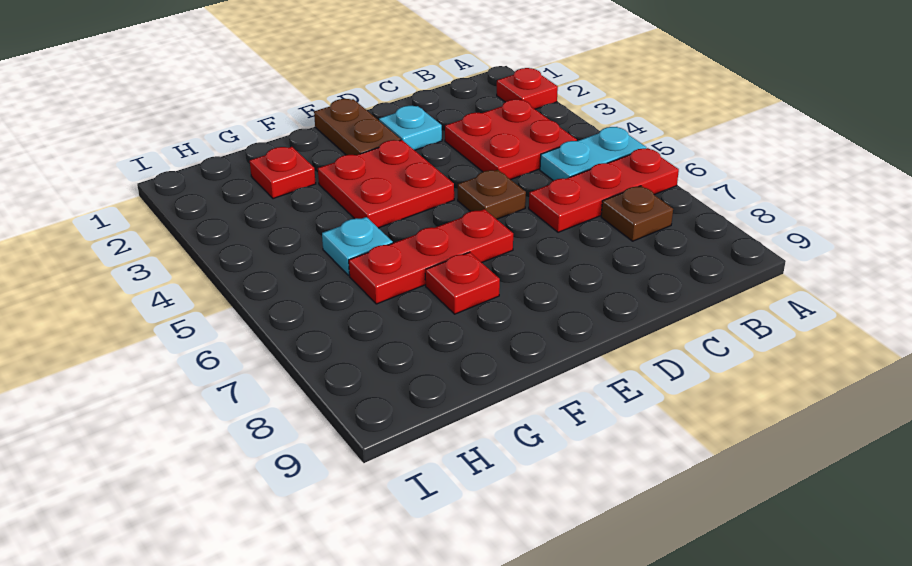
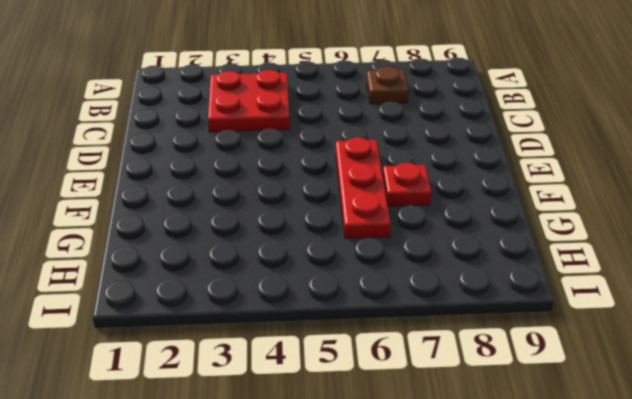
none -> red plate A2 level 1
none -> cyan plate A5:B5 level 1
none -> red plate A6:C6 level 1

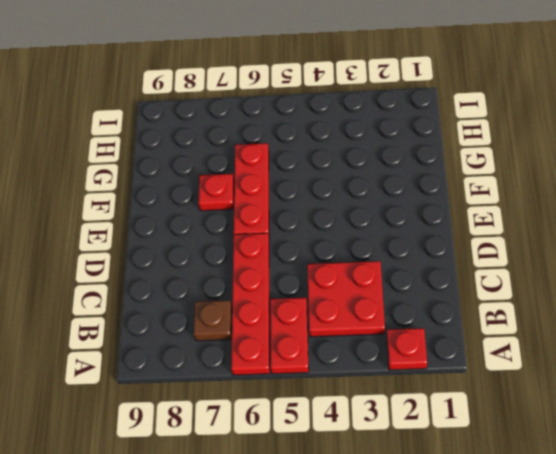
red plate A5:B5 level 1 -> cyan plate A5:B5 level 1
red plate A6:D6 level 1 -> red plate A6:C6 level 1
none -> cyan plate D2 level 1
none -> brown plate D5 level 1
none -> brown plate E1:E2 level 1

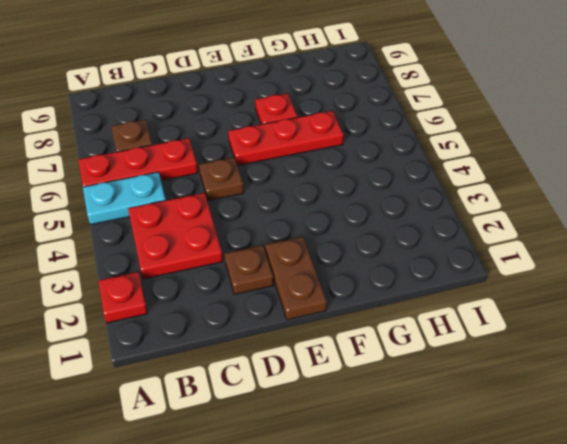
brown plate D2 level 1 -> cyan plate D2 level 1
none -> red plate E3:F4 level 1
none -> red plate G2 level 1
none -> cyan plate G5 level 1

